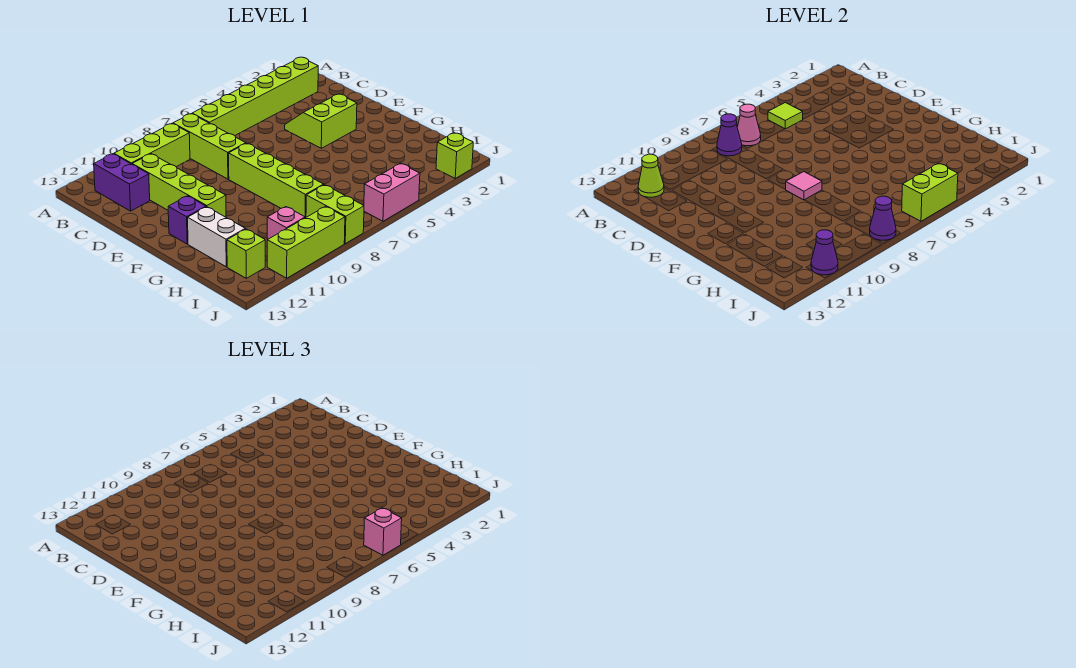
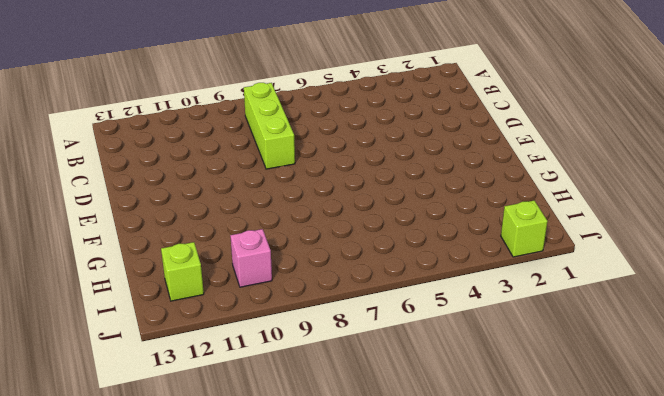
none -> lime brick B2:B7 level 1
none -> lime brick B9:B11 level 1
none -> purple brick B12:C12 level 1

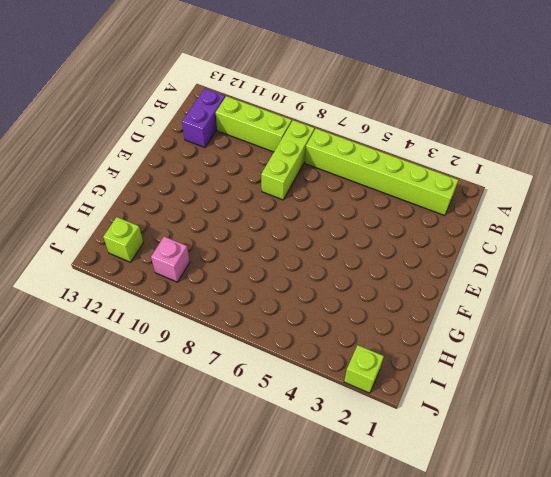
none -> lime brick C11:F11 level 1
none -> lime slope D3:E4 level 1 top E
none -> lime brick E8:H8 level 1

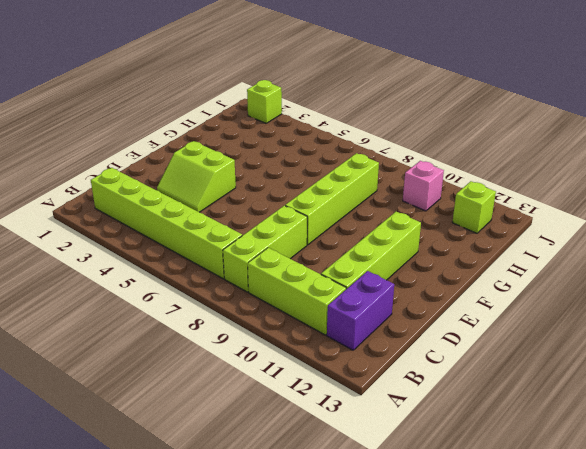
none -> purple brick F12 level 1
none -> white brick G12:H12 level 1
none -> lime brick I8:J8 level 1

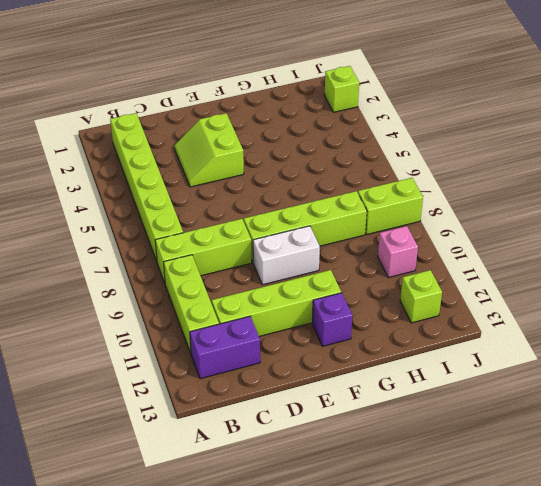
white brick E9:F9 level 1 -> white brick G12:H12 level 1
none -> pink brick J5:J6 level 1
none -> lime brick J9:J11 level 1
none -> lime tile B5 level 2

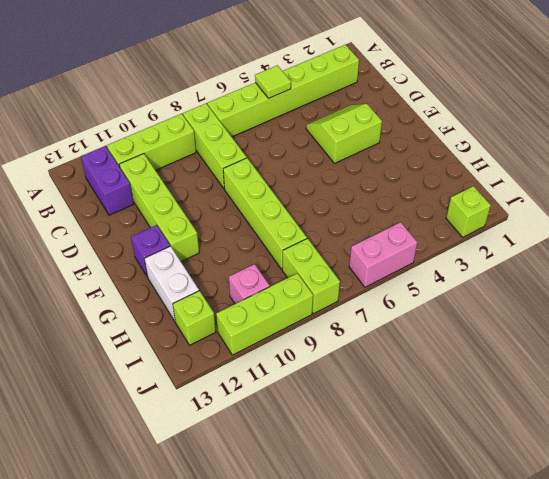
none -> pink cone B7 level 2
none -> purple cone B8 level 2
none -> lime cone B12 level 2

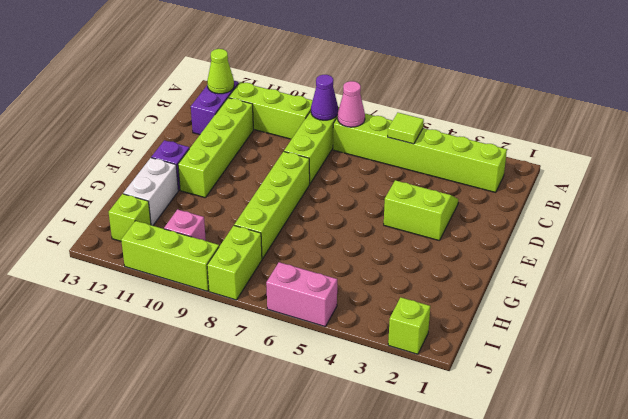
none -> pink tile F8 level 2
none -> lime brick J5:J6 level 2
none -> purple cone J8 level 2

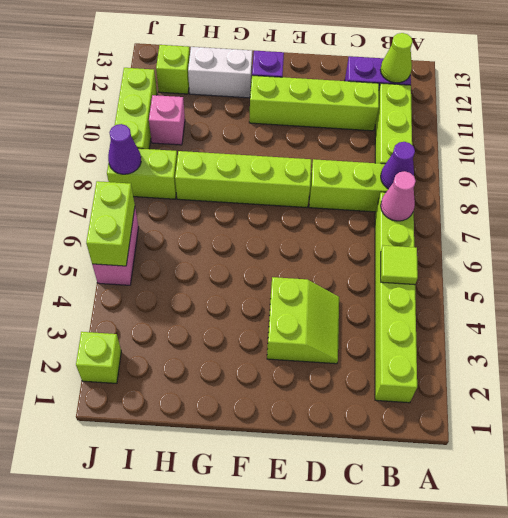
none -> pink tile F8 level 2
none -> purple cone J11 level 2
none -> pink brick J6 level 3

